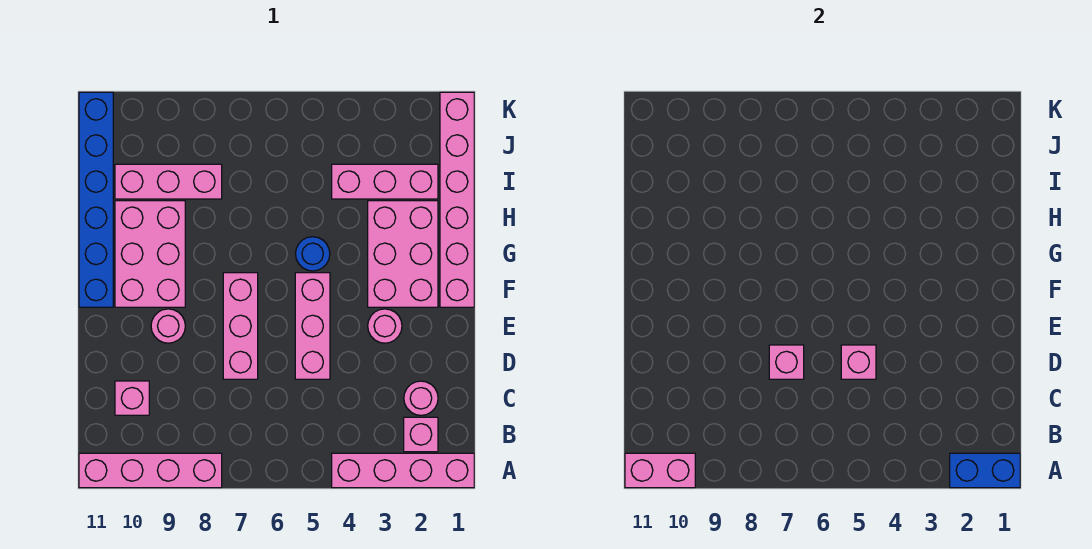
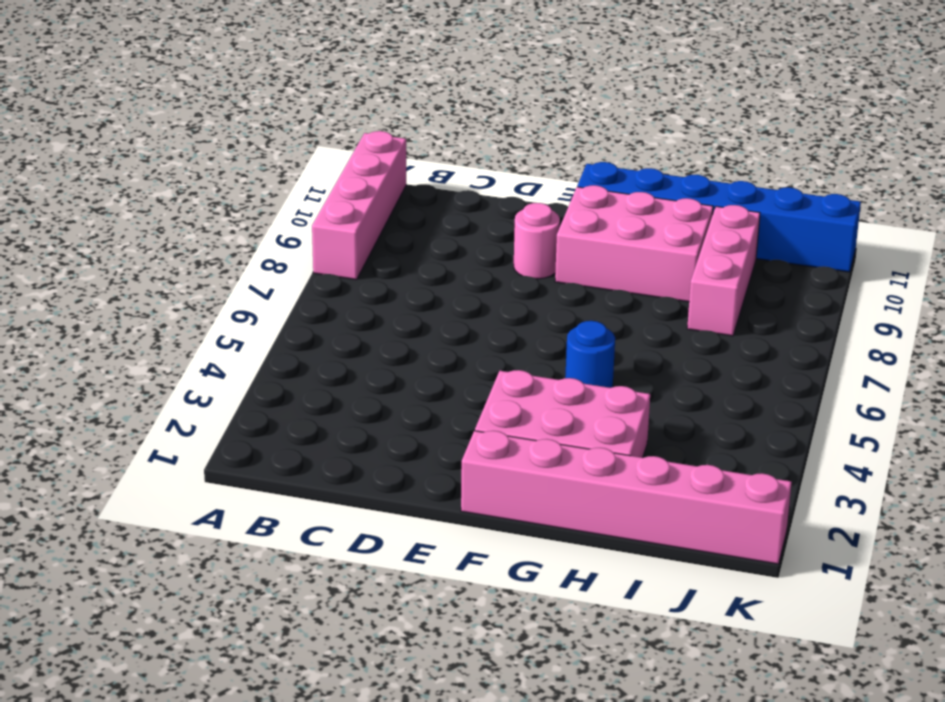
none -> pink brick A1:A4 level 1
none -> pink brick B2 level 1
none -> pink round brick C2 level 1

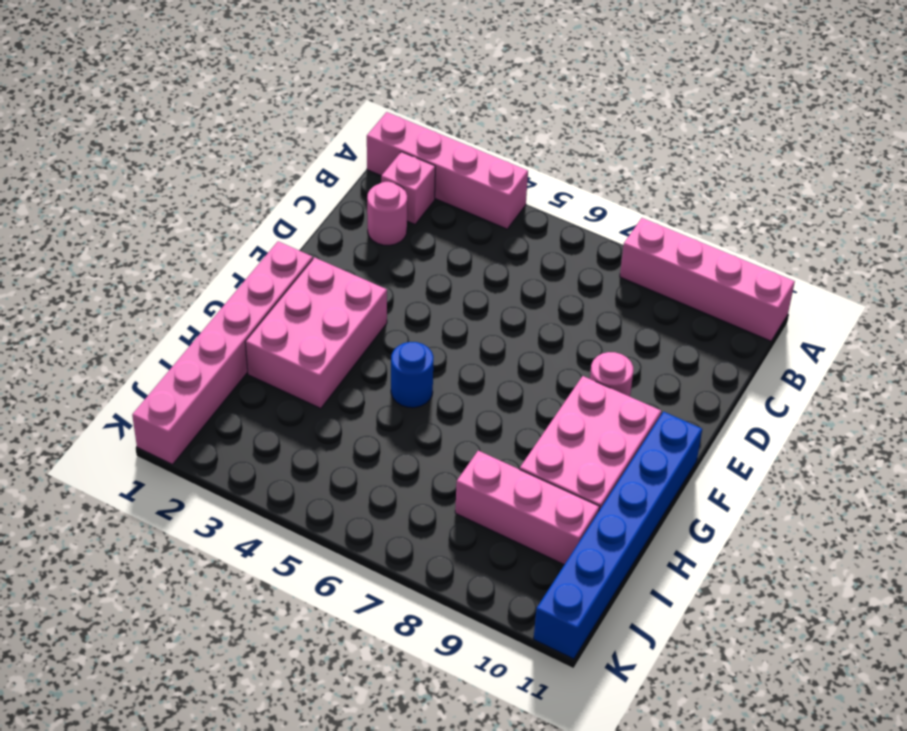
none -> pink brick C10 level 1
none -> pink brick D5:F5 level 1
none -> pink brick D7:F7 level 1

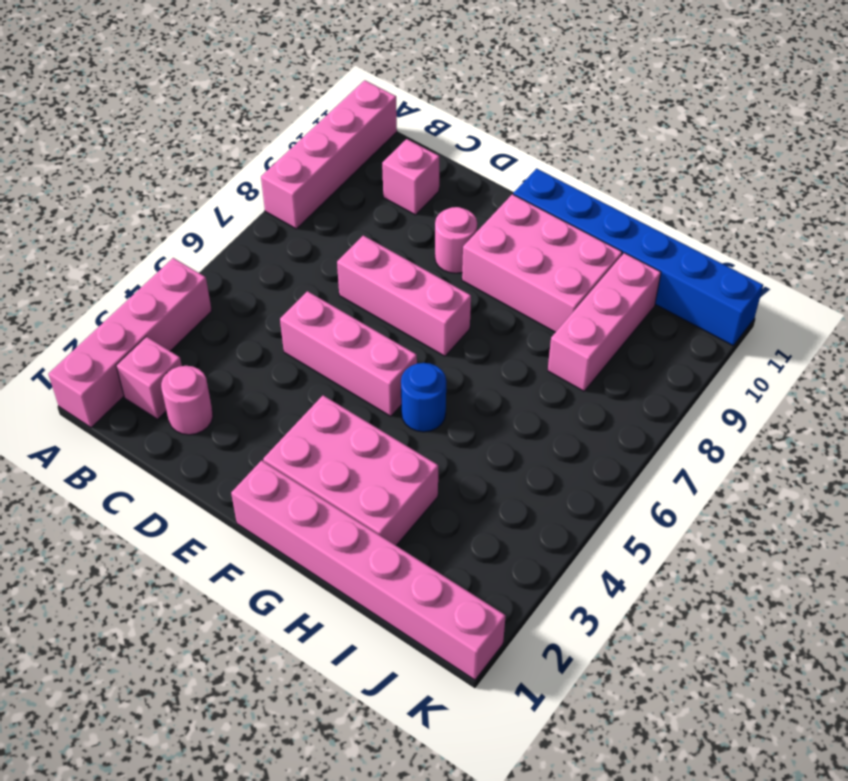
none -> pink round brick E3 level 1
none -> pink brick I2:I4 level 1
none -> blue brick A1:A2 level 2

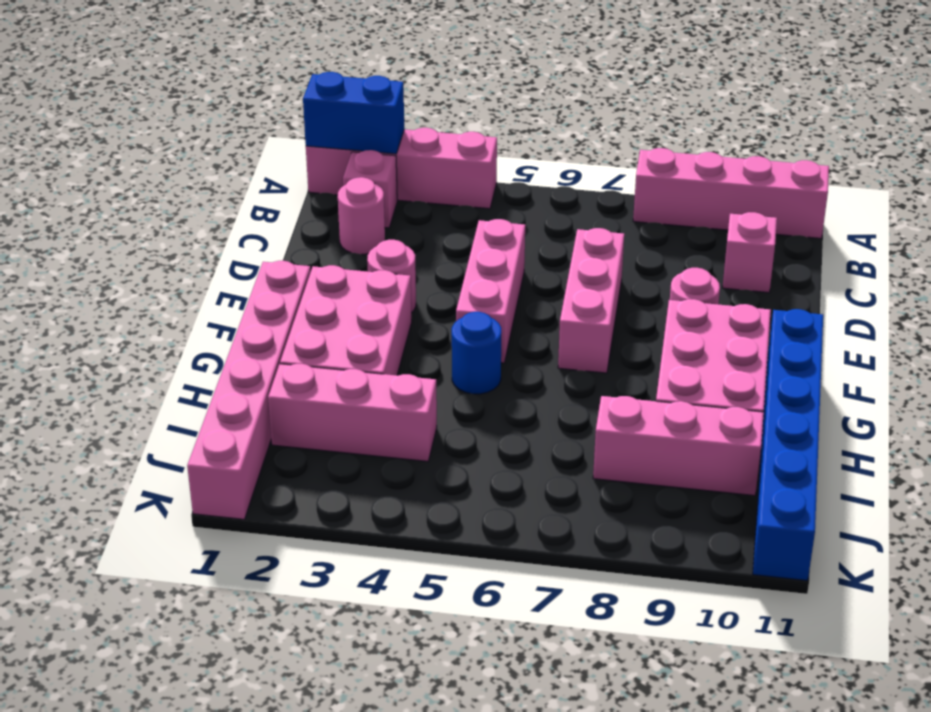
none -> pink brick A10:A11 level 2
none -> pink brick D5 level 2
none -> pink brick D7 level 2

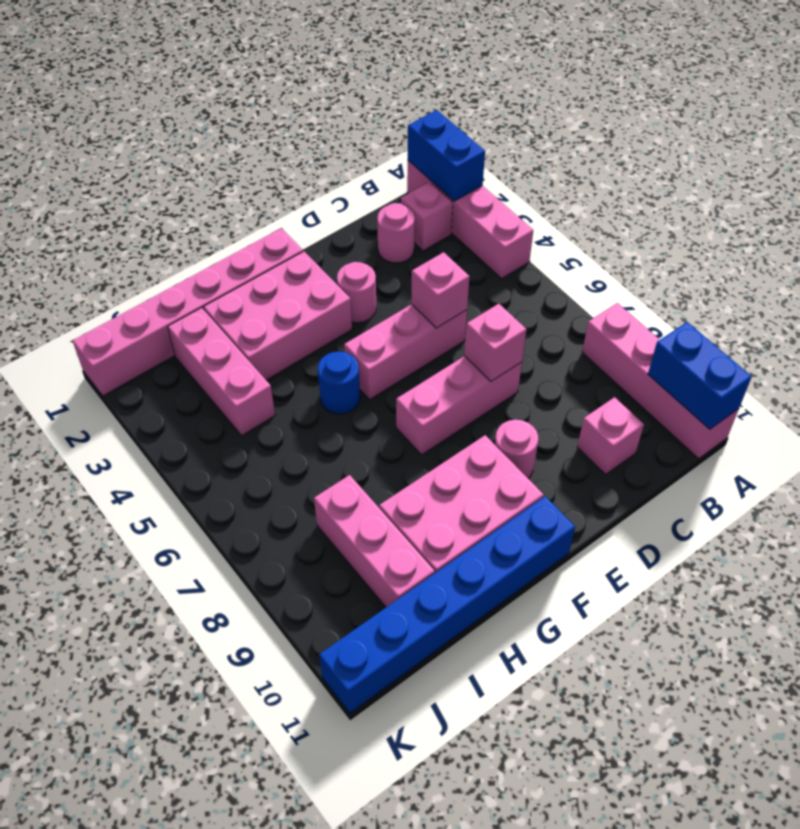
blue brick A10:A11 level 2 -> pink brick A10:A11 level 2

